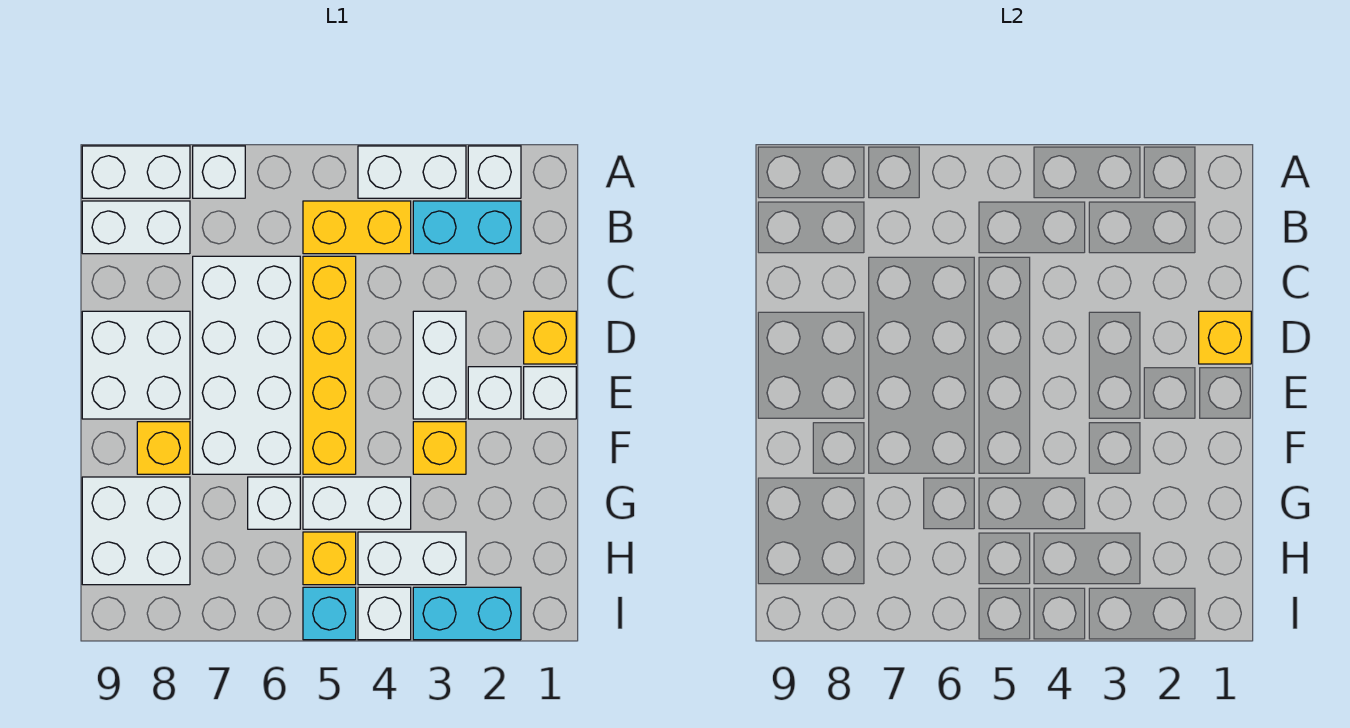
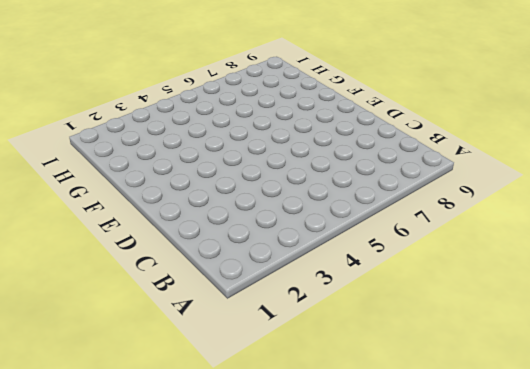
none -> white brick A2 level 1
none -> white brick A3:A4 level 1
none -> white brick A7 level 1

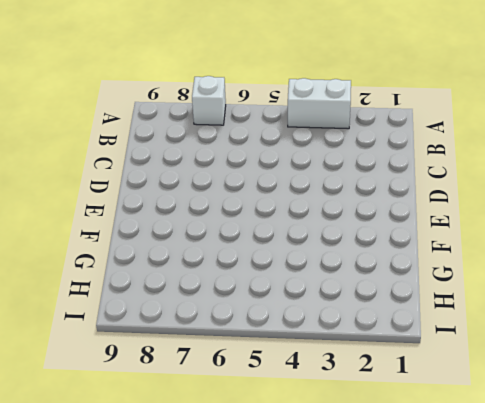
none -> white brick A2 level 1
none -> white brick A8:A9 level 1
none -> cyan brick B2:B3 level 1

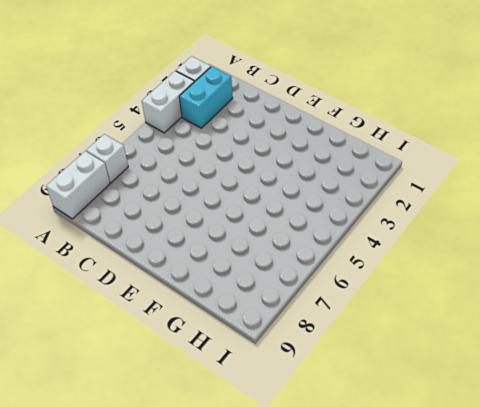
none -> yellow brick B4:B5 level 1
none -> white brick B8:B9 level 1
none -> yellow brick C5:F5 level 1

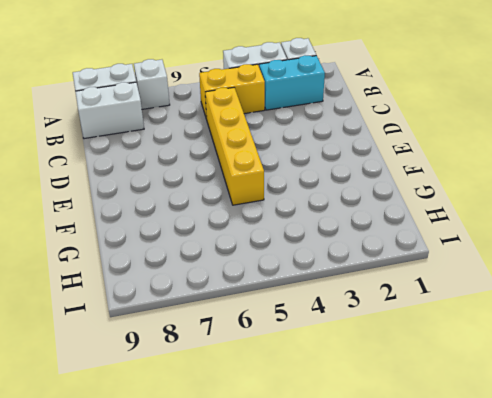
none -> white brick C6:F7 level 1
none -> yellow brick D1 level 1
none -> white brick D3:E3 level 1

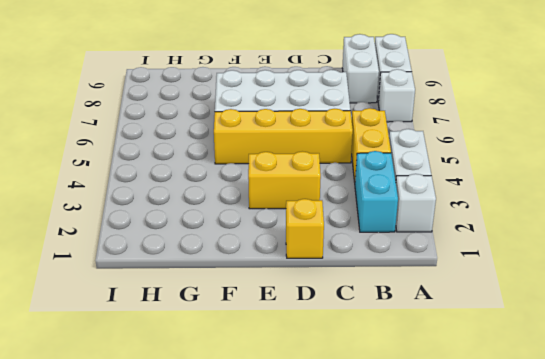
yellow brick D3:E3 level 1 -> white brick D3:E3 level 1
none -> white brick D8:E9 level 1
none -> white brick E1 level 1
none -> white brick E2 level 1

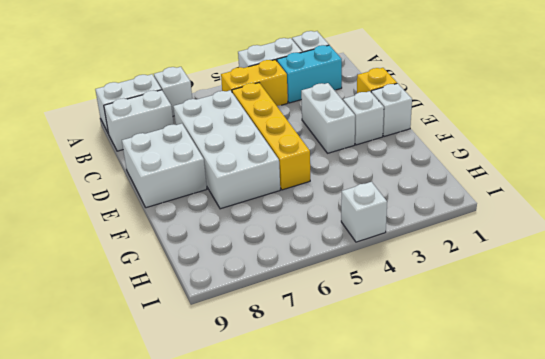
none -> yellow brick F3 level 1
none -> yellow brick F8 level 1
none -> white brick G4:G5 level 1

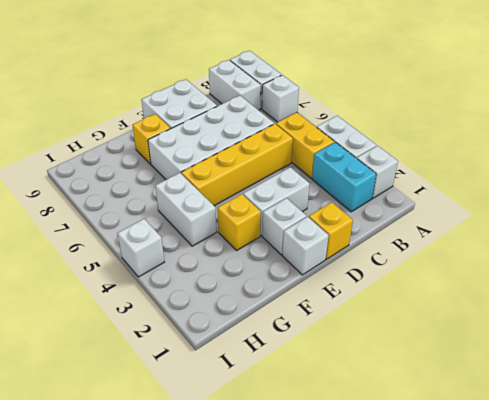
none -> white brick G6 level 1
none -> white brick G8:H9 level 1
none -> white brick H3:H4 level 1

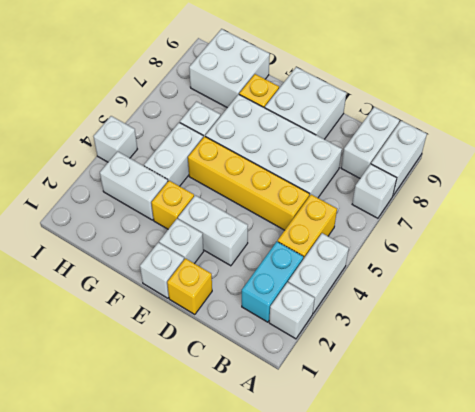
white brick G3:H3 level 1 -> white brick H3:H4 level 1
none -> yellow brick H5 level 1
none -> cyan brick I2:I3 level 1
none -> cyan brick I5 level 1

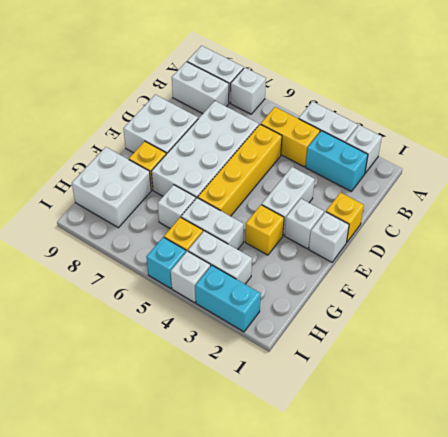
none -> yellow brick D1 level 2

